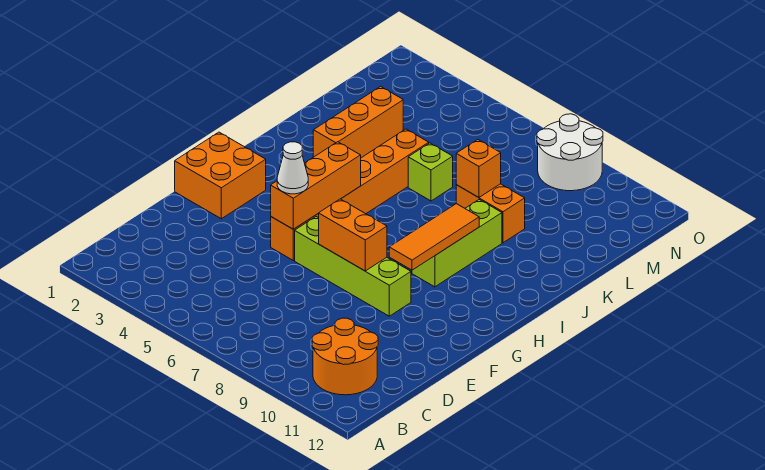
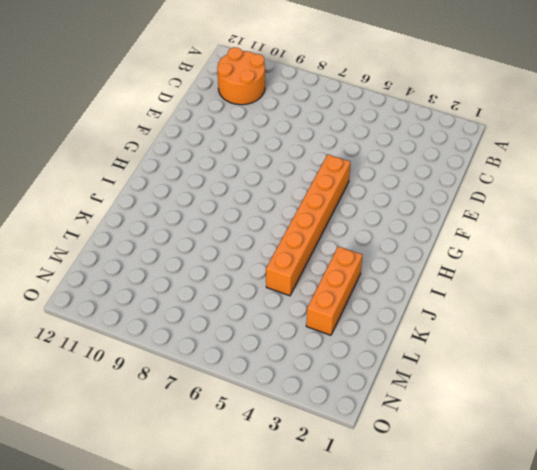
none -> orange brick F1:G2 level 1
none -> lime brick F6:F9 level 1
none -> lime brick H9:J9 level 1

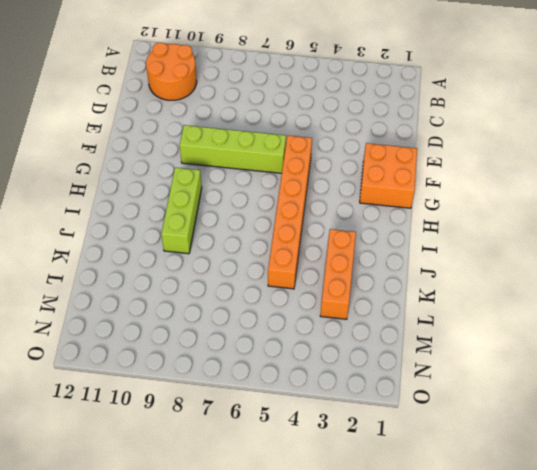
none -> lime brick K6 level 1
none -> orange brick K8:K9 level 1
none -> white round brick N8:O9 level 1

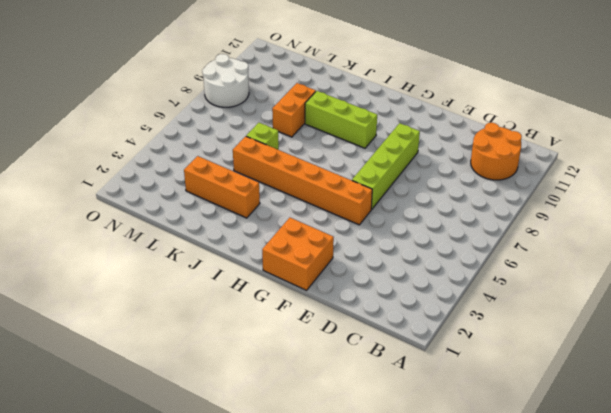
none -> orange brick F5:H5 level 2
none -> orange brick F7:F8 level 2
none -> orange tile G9:I9 level 2

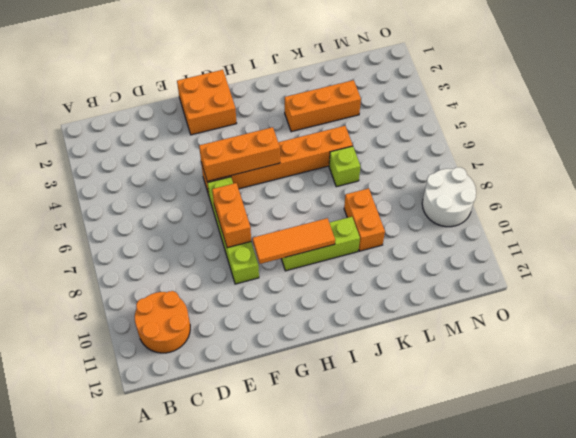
none -> orange brick K8 level 2
none -> white cone F5 level 3

